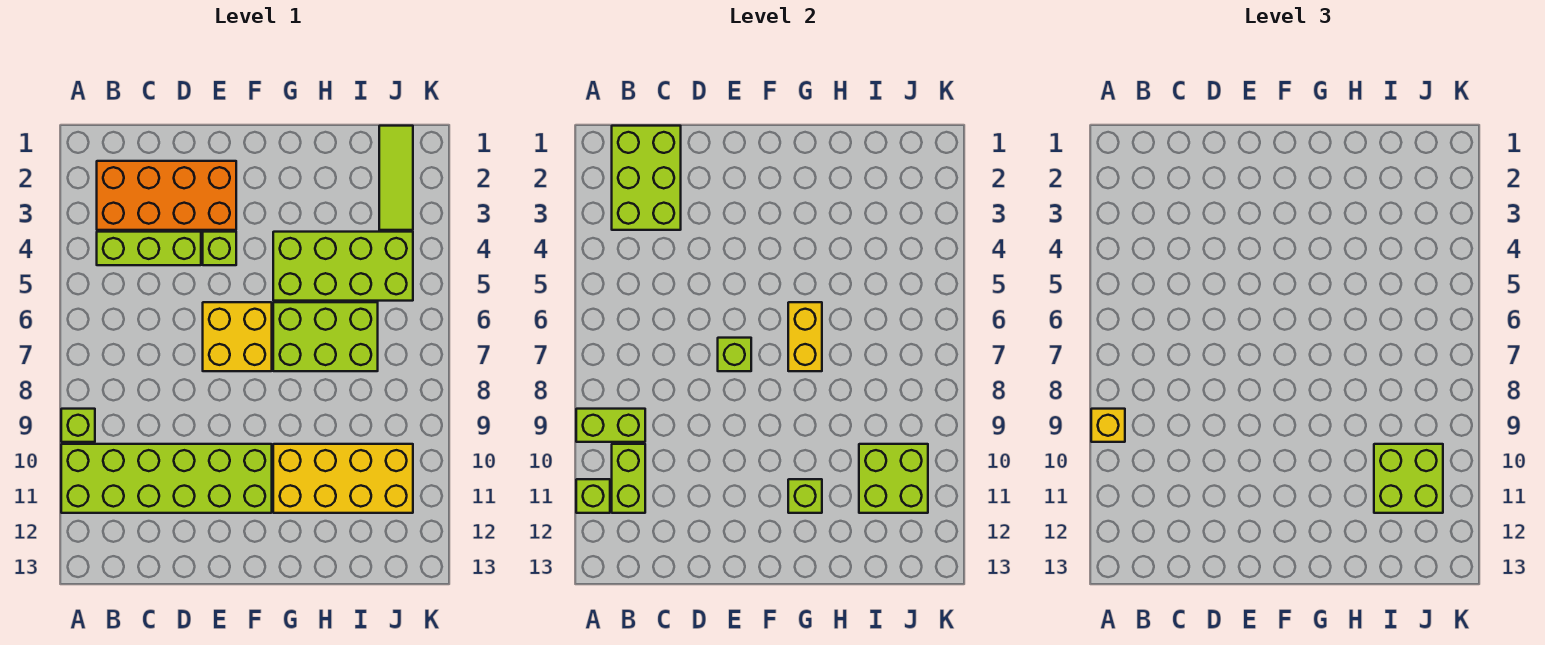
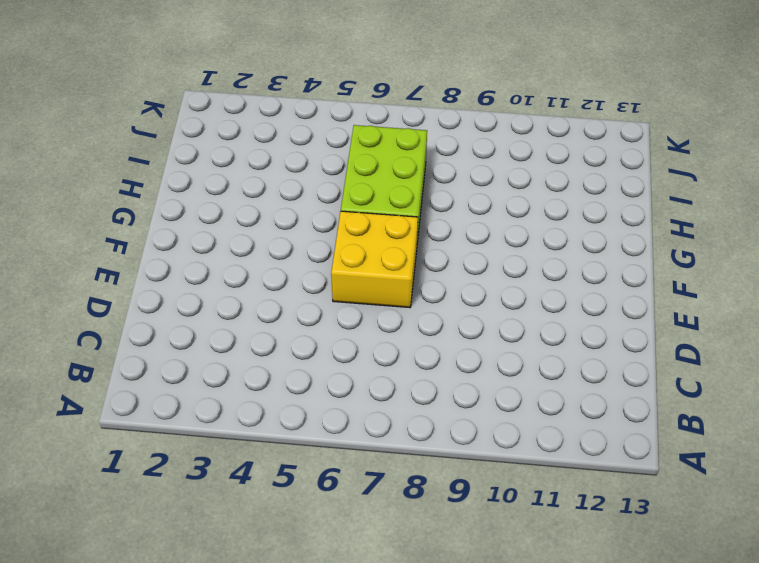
none -> lime brick A9 level 1
none -> lime brick A10:F11 level 1
none -> orange brick B2:E3 level 1

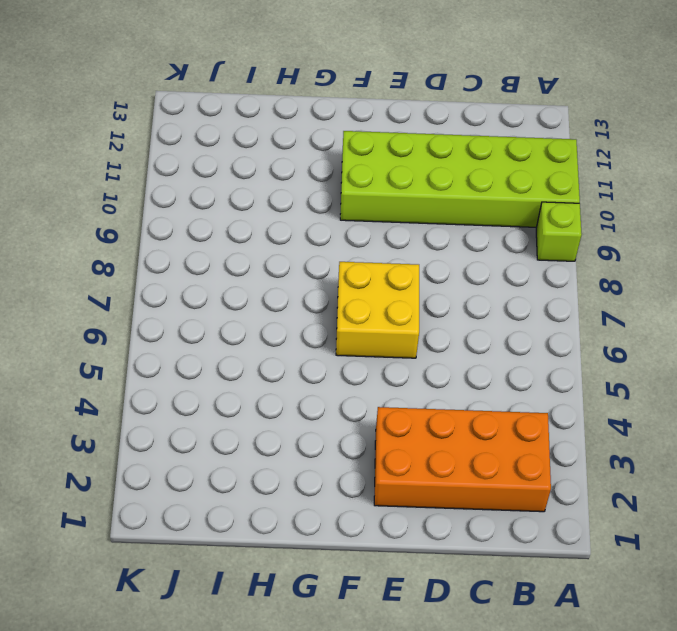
none -> lime brick B4:D4 level 1
none -> lime brick E4 level 1
none -> lime brick G4:J5 level 1

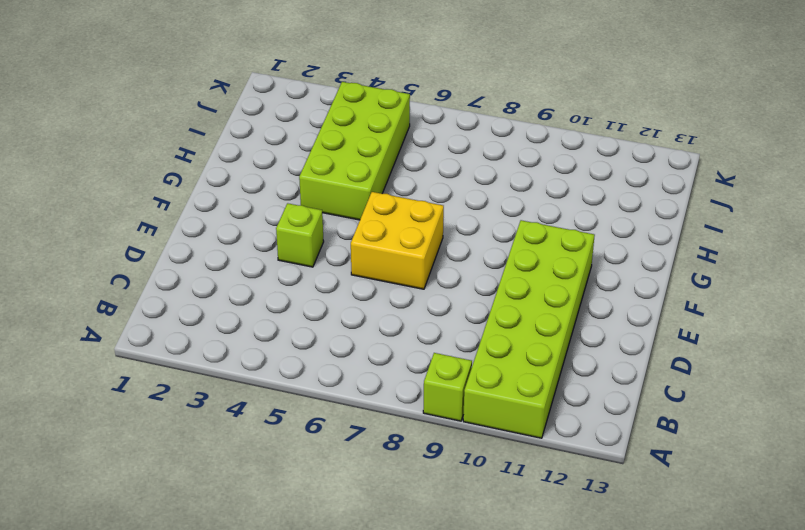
none -> orange brick B2:E3 level 1
none -> lime brick B4:D4 level 1
none -> lime brick G6:I7 level 1

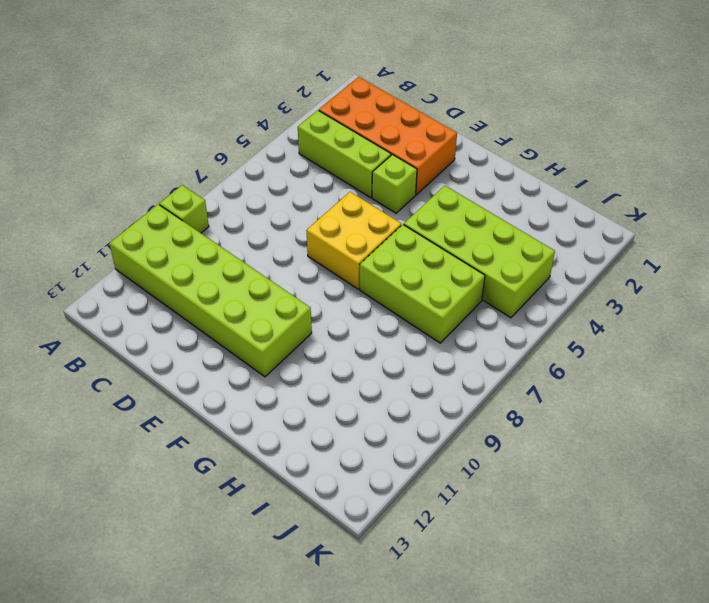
none -> yellow brick G10:J11 level 1
none -> lime tile J1:J3 level 1
none -> lime brick A9:B9 level 2

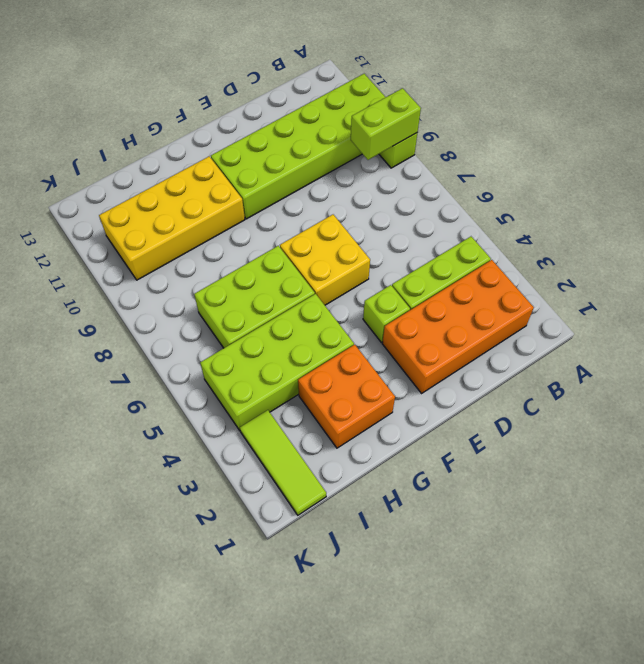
orange brick G2:H3 level 1 -> none
none -> lime brick A11 level 2
none -> lime brick B1:C3 level 2
none -> lime brick B10:B11 level 2

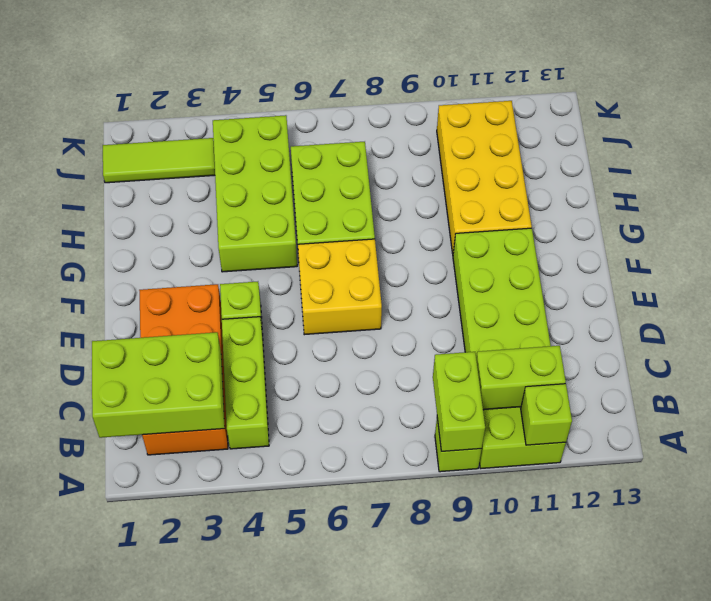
none -> lime brick E7 level 2
none -> yellow brick G6:G7 level 2
none -> lime brick G11 level 2

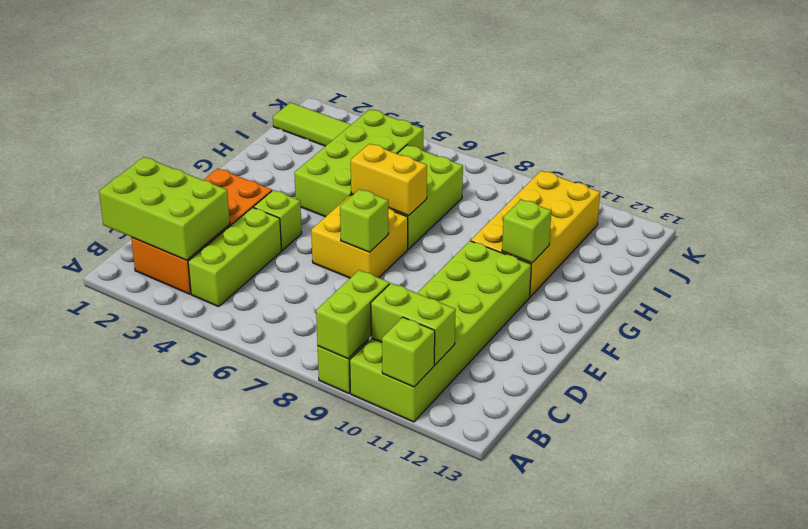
none -> lime brick I10:J11 level 2
none -> yellow brick A9 level 3
none -> lime brick I10:J11 level 3

